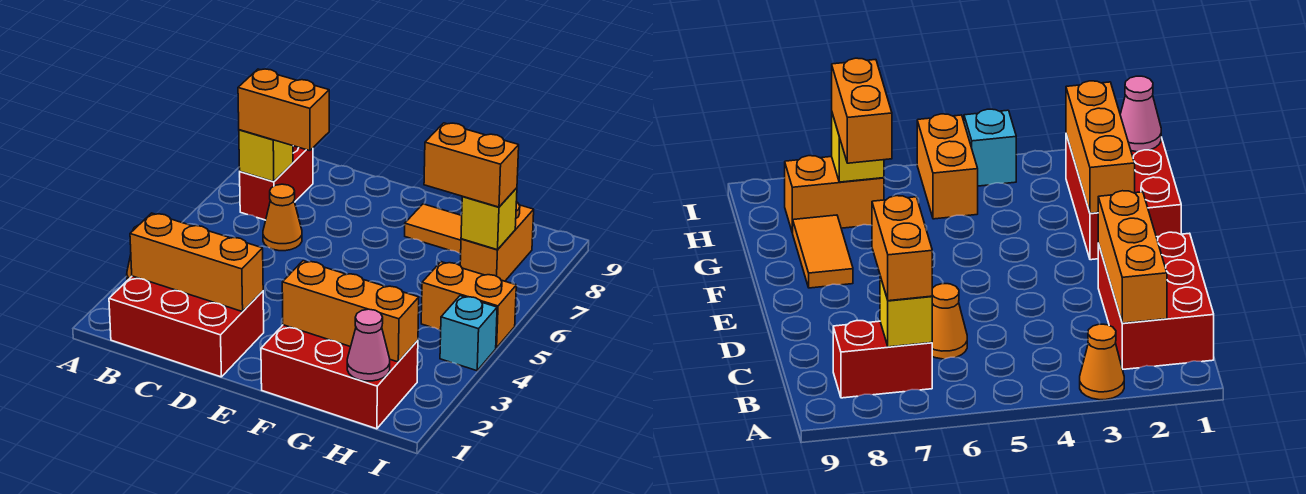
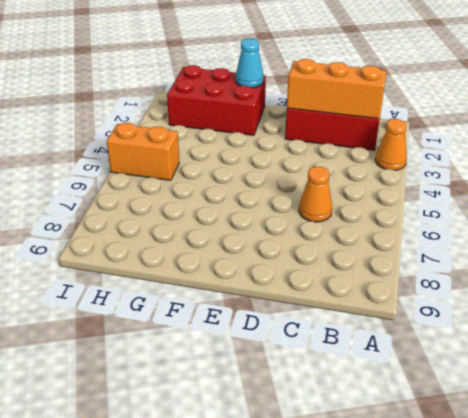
cyan cone F1 level 2 -> none
none -> red brick B7:B8 level 1
none -> orange tile F8:G8 level 1
none -> orange brick H7:H8 level 1

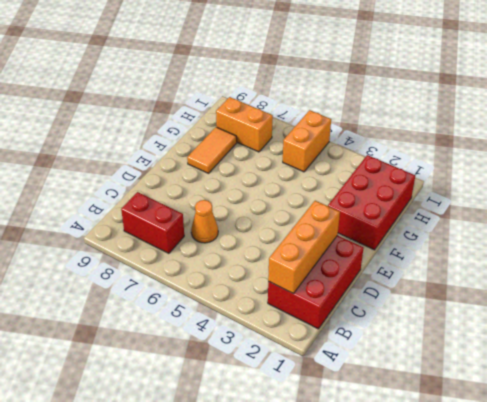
none -> orange cone A3 level 1
none -> cyan brick I4 level 1
none -> yellow brick B7 level 2

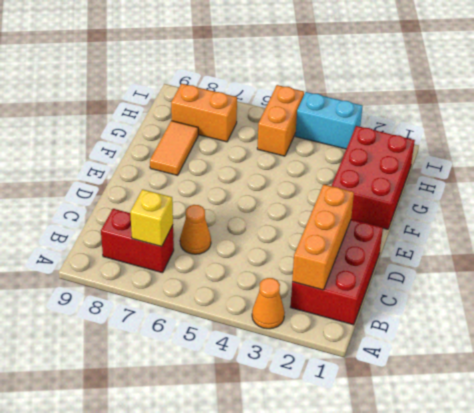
cyan brick I3:I4 level 1 -> cyan brick I4 level 1
none -> orange brick F2:H2 level 2
none -> pink cone H1 level 2
none -> yellow brick H7 level 2

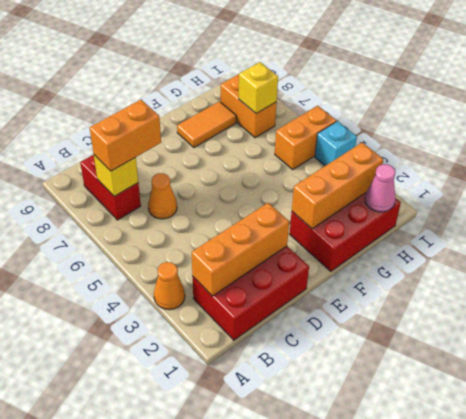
none -> orange brick G7:H7 level 3

